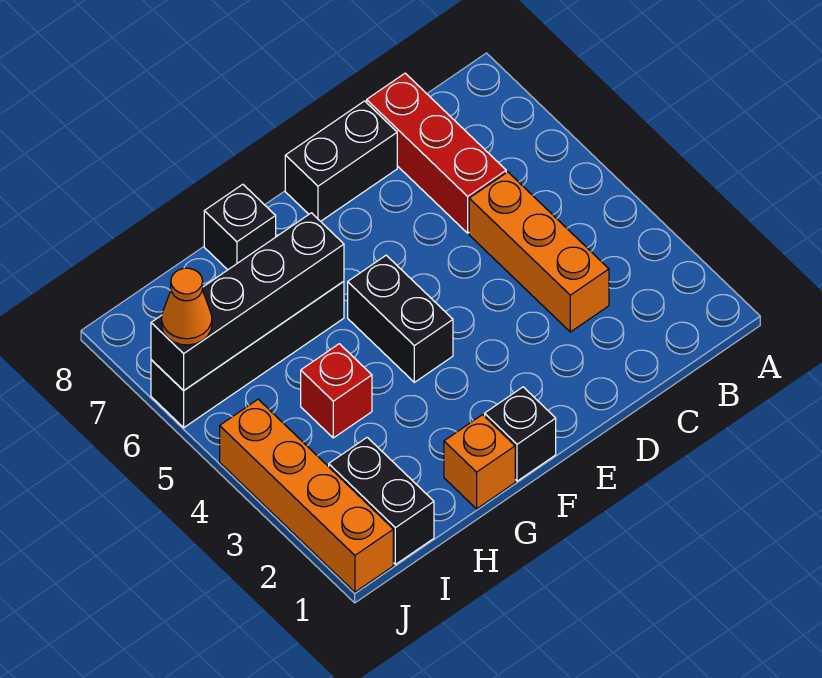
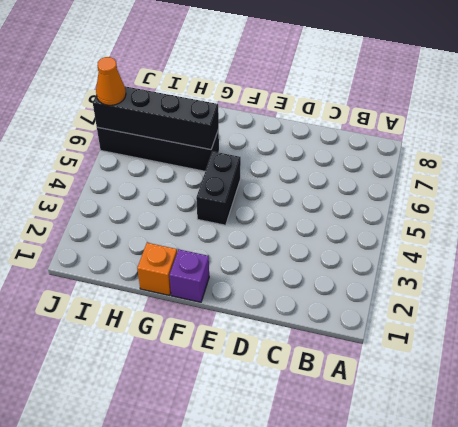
purple brick F1 level 1 -> black brick F1 level 1
none -> orange brick C3:C5 level 1
none -> red brick C6:C8 level 1
none -> black brick D8:E8 level 1

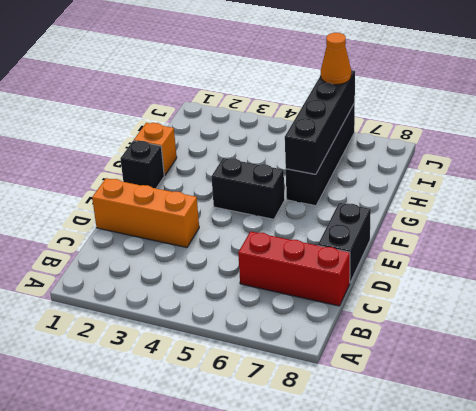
orange brick D1:D3 level 1 -> orange brick C3:C5 level 1
none -> black brick G8 level 1
none -> red brick H4 level 1
none -> black brick I1:I2 level 1

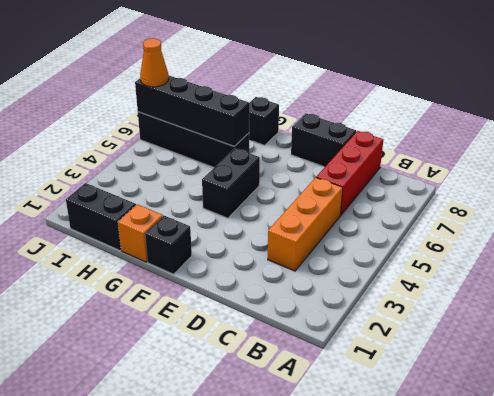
black brick H1:I1 level 1 -> black brick I1:I2 level 1
none -> red brick H4 level 1
none -> orange brick J1:J4 level 1

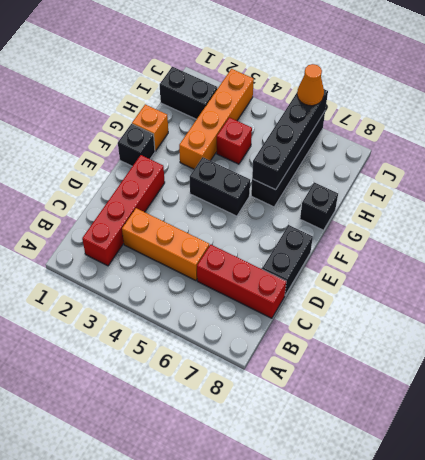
red brick B2:E2 level 1 -> none
orange brick G3:J3 level 1 -> orange brick J1:J4 level 1

